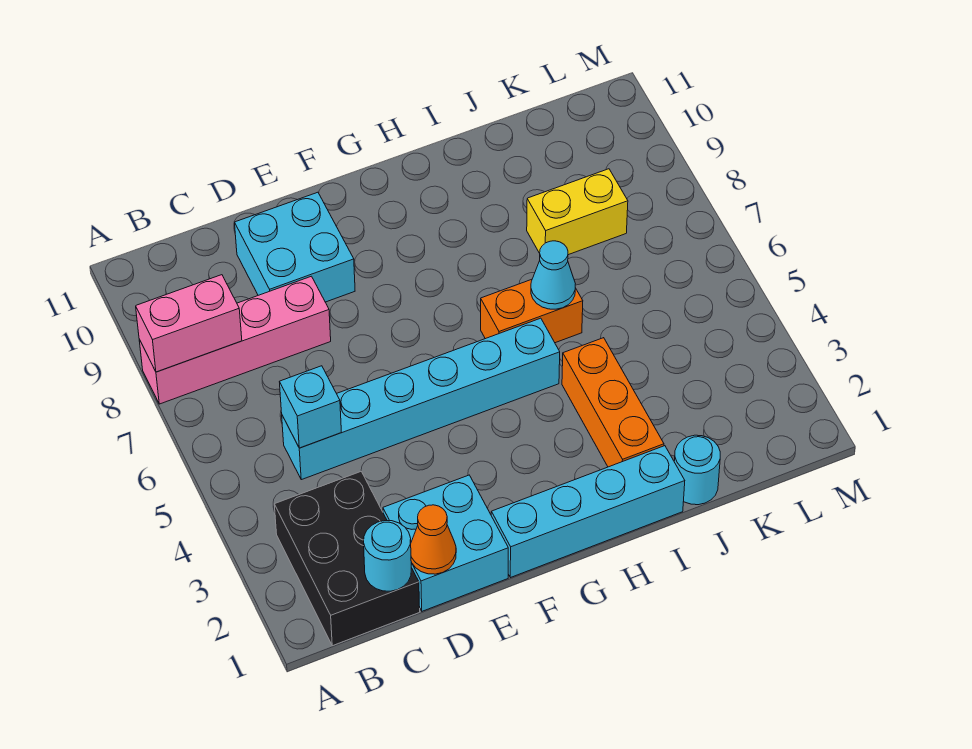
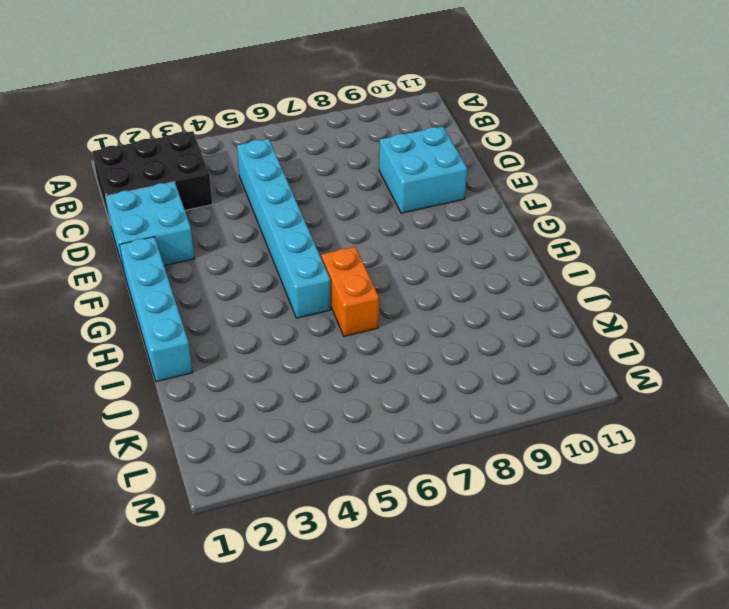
none -> pink brick A8:D8 level 1
none -> orange brick I2:I4 level 1
none -> cyan round brick J1 level 1

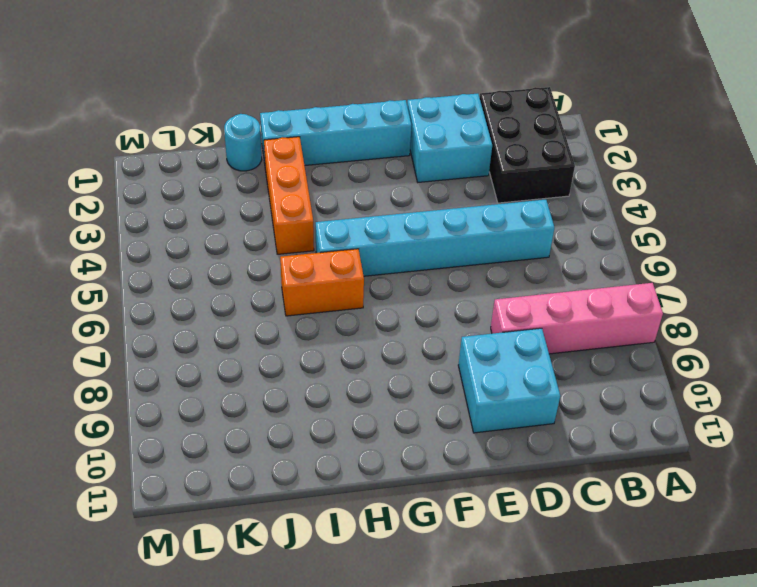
none -> yellow brick J8:K8 level 1
none -> pink brick A8:B8 level 2
none -> cyan round brick C1 level 2

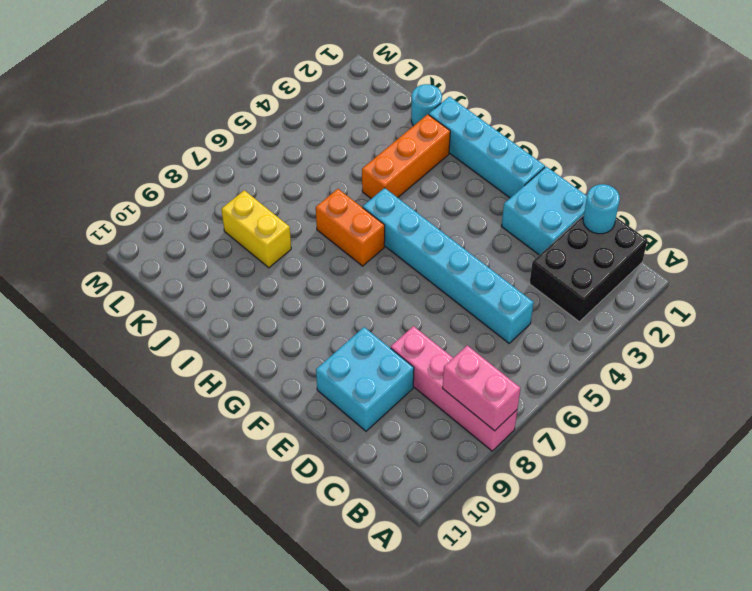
none -> cyan brick C5 level 2
none -> orange cone D1 level 2
none -> cyan cone I6 level 2

